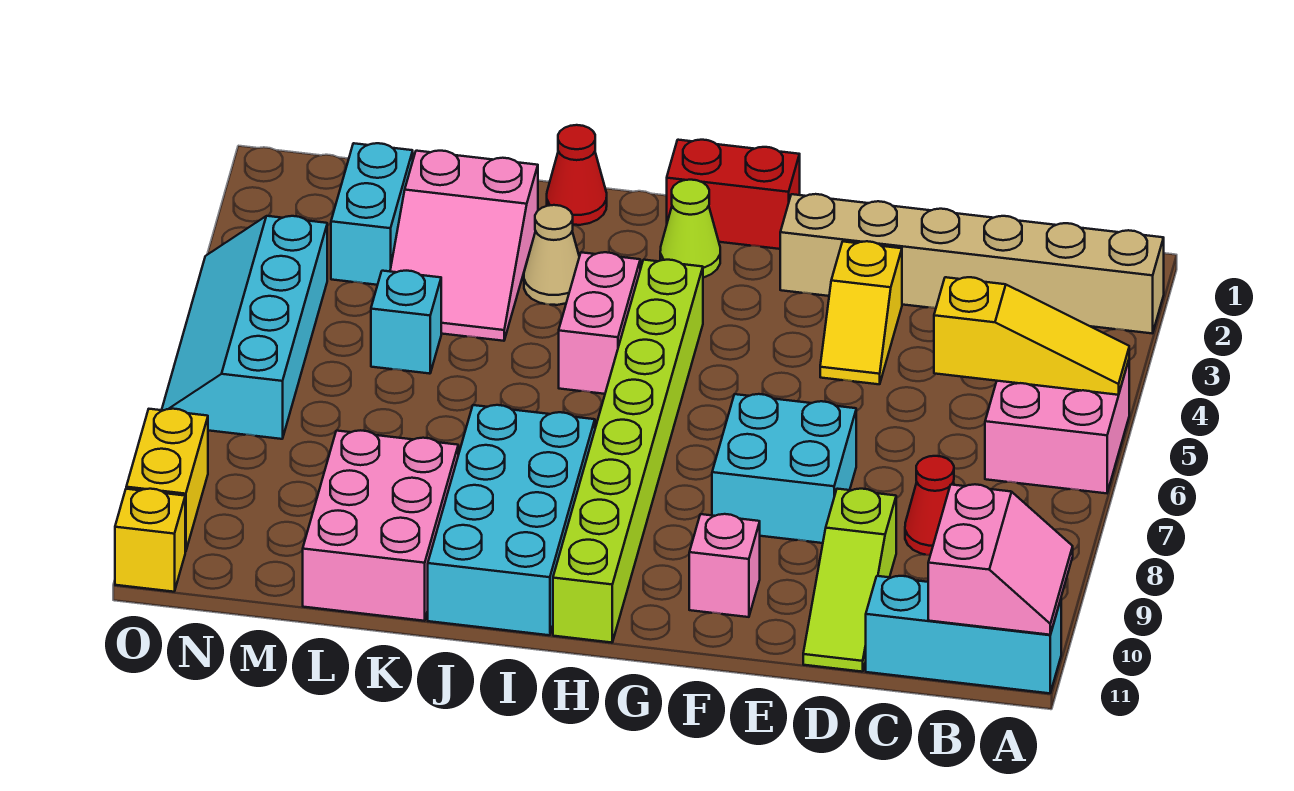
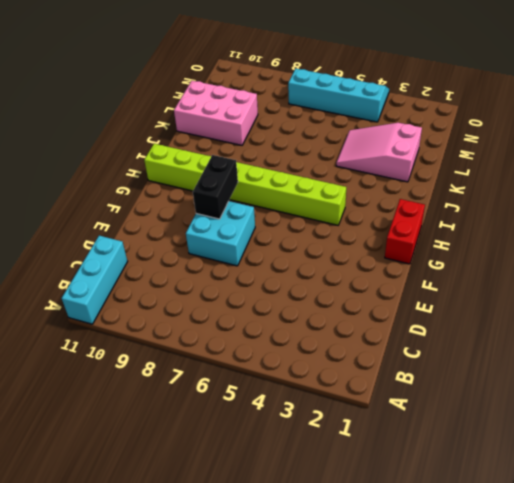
black brick F8:G8 level 2 -> none
none -> tan brick A2:F2 level 1
none -> pink brick A5:B6 level 1
none -> red cone C8 level 1

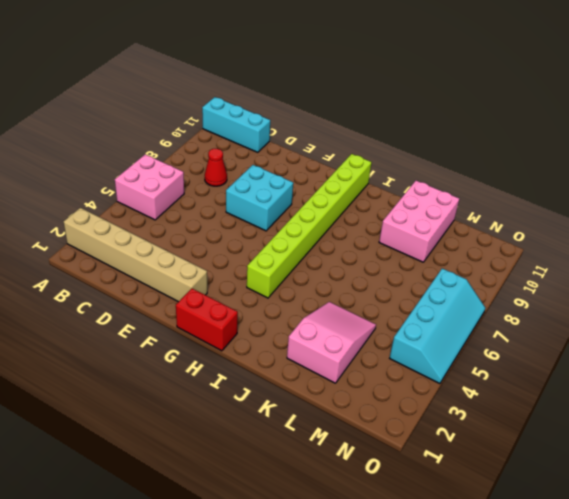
none -> lime slope D9:D11 level 1 top 9
none -> yellow slope E3:E4 level 1 top 3
none -> pink brick F10 level 1

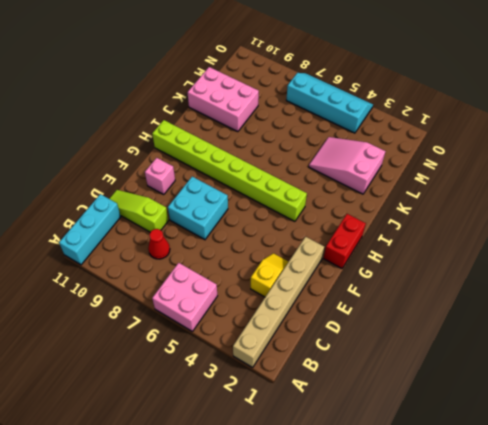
yellow slope D3:E3 level 1 top D -> yellow slope E3:E4 level 1 top 3
none -> lime cone H2 level 1
none -> pink brick I4:I5 level 1
none -> cyan brick I8:J11 level 1

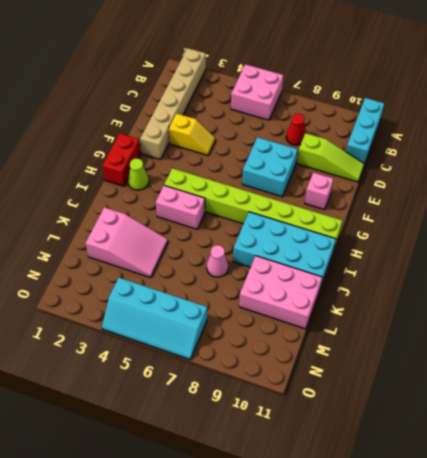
pink cone K7 level 1 -> none
none -> red cone J1 level 1
none -> tan cone J3 level 1
none -> cyan brick L5 level 1

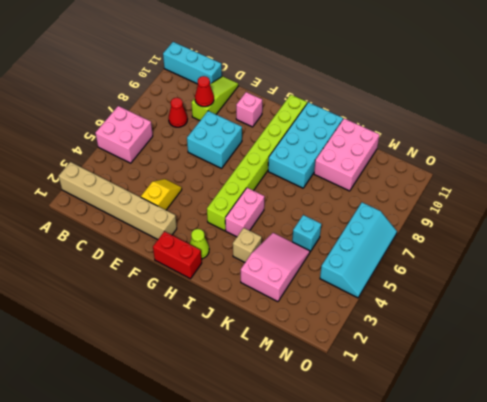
red cone D9 level 2 -> red cone J1 level 1
tan brick J3 level 1 -> tan cone J3 level 1
none -> cyan brick M2:M3 level 1
none -> yellow brick O9:O10 level 1
none -> yellow brick O11 level 1

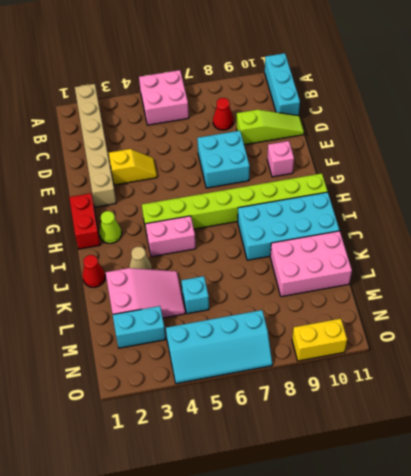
none -> yellow brick O11 level 1
none -> yellow slope A5:C5 level 2 top C
none -> pink slope A10:B11 level 2 top B

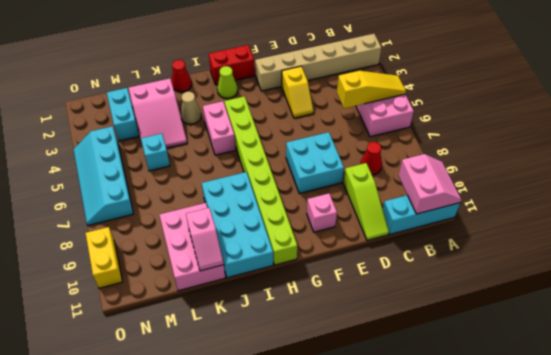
pink slope K10:K11 level 2 top 10 -> none
none -> yellow brick O11 level 1

